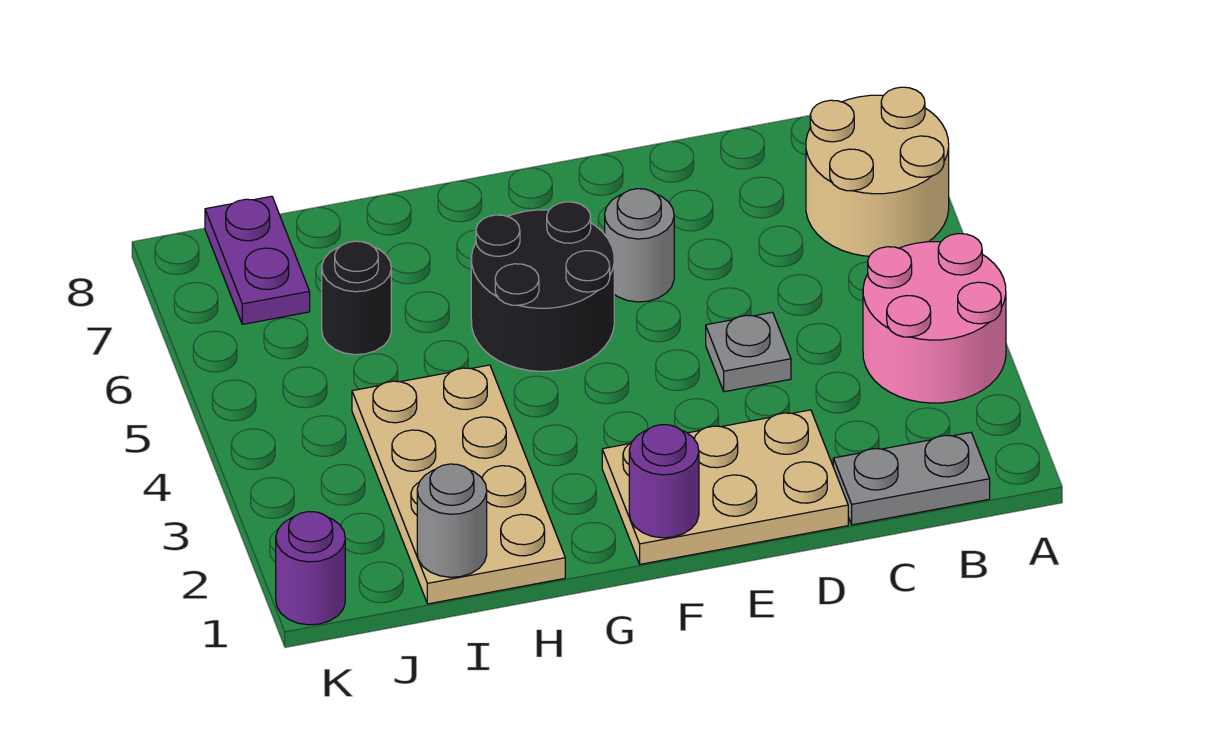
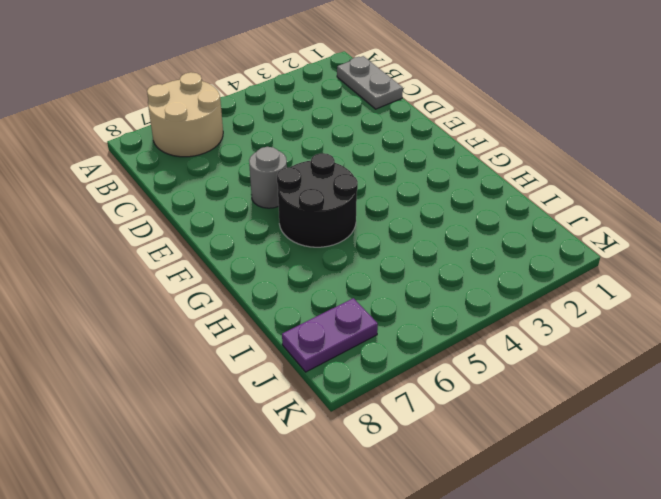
none -> pink round brick A3:B4 level 1
none -> tan plate D1:F2 level 1
none -> grey plate D4 level 1

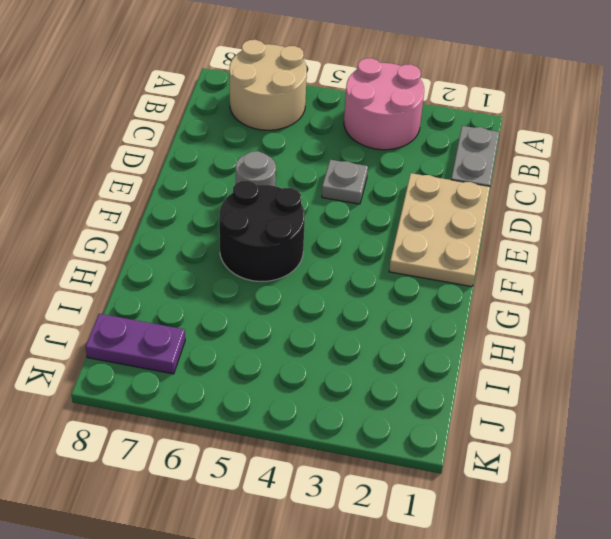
none -> tan plate H1:I4 level 1
none -> black round brick I6 level 1
none -> purple round brick K1 level 1

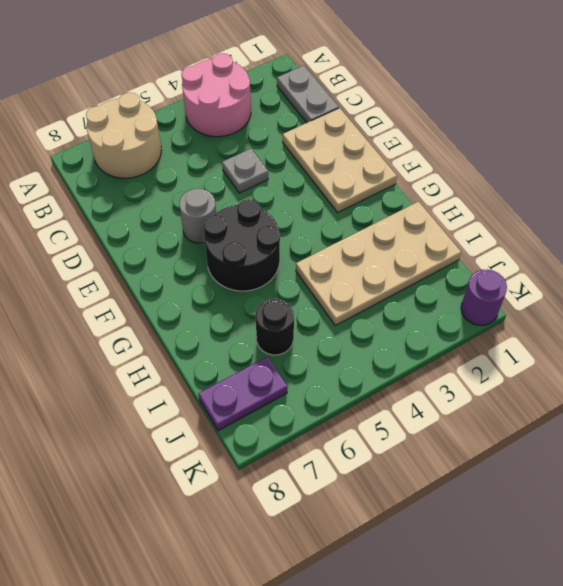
none -> purple round brick F1 level 2
none -> grey round brick I1 level 2

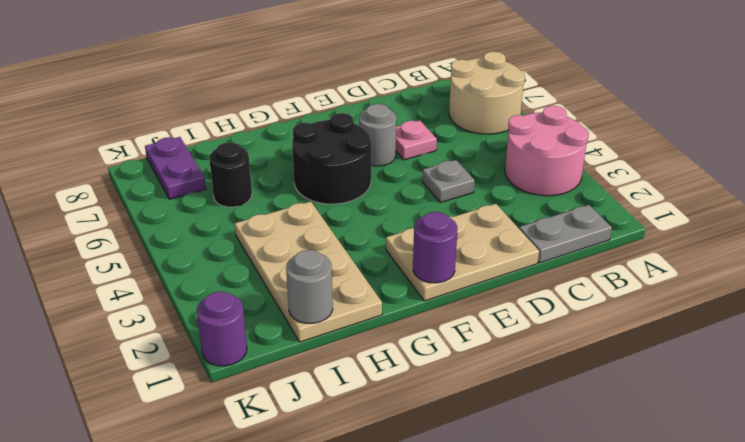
pink plate D6 level 1 -> none

